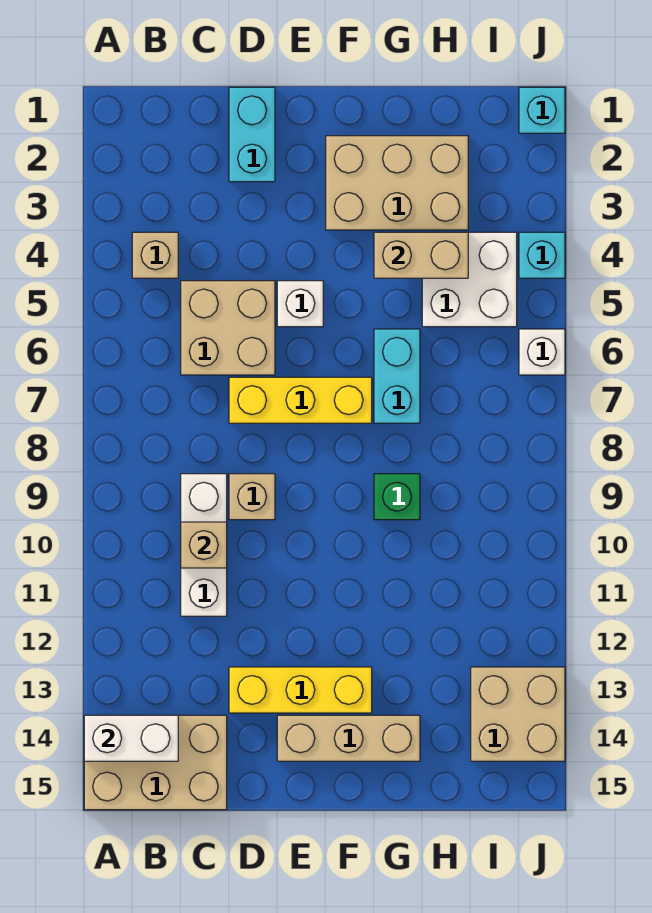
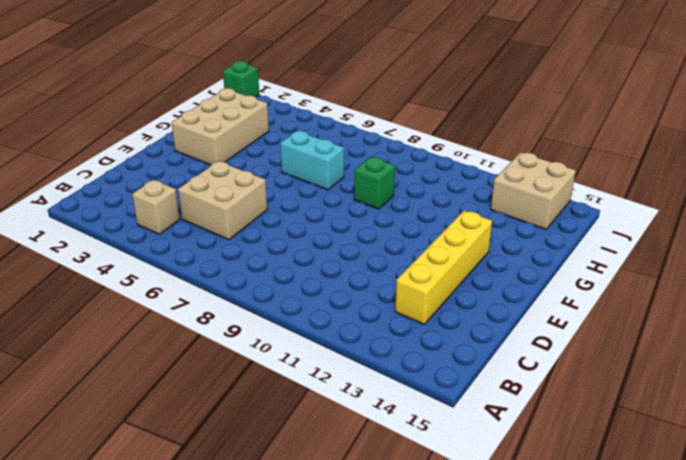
yellow brick C13:F13 level 1 -> yellow brick D13:F13 level 1
green brick J1 level 1 -> cyan brick J1 level 1
none -> tan brick A14:C15 level 1
none -> white brick C9:C11 level 1
none -> cyan brick D1:D2 level 1

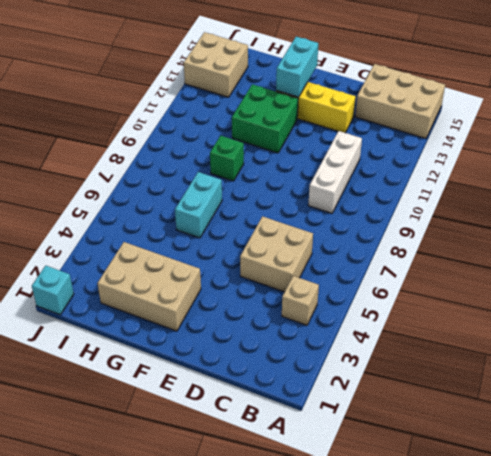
green brick F11:G12 level 1 -> none
cyan brick F13:F14 level 2 -> cyan brick D1:D2 level 1
none -> yellow brick D7:F7 level 1
none -> tan brick D9 level 1
none -> white brick E5 level 1

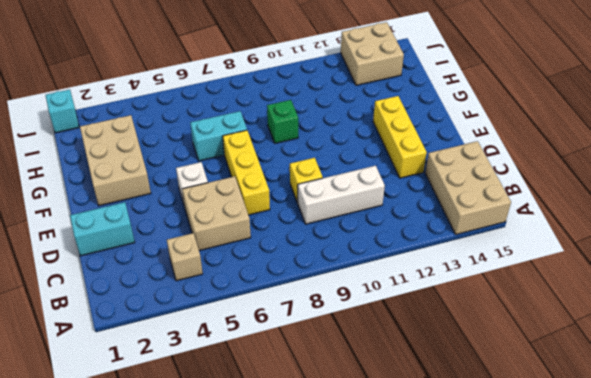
yellow brick D9 level 1 -> tan brick D9 level 1
none -> tan brick E14:G14 level 1
none -> white brick H4:I5 level 1
none -> cyan brick J4 level 1

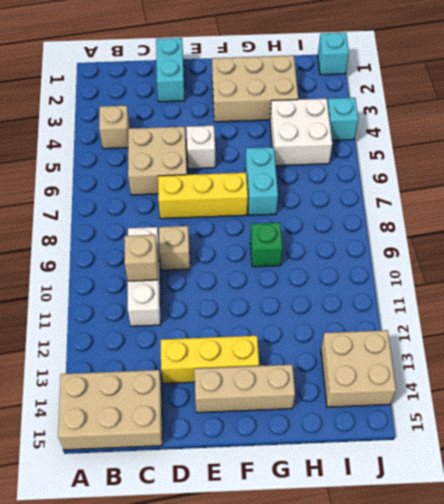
none -> white brick J6 level 1
none -> white brick A14:B14 level 2
none -> tan brick G4:H4 level 2

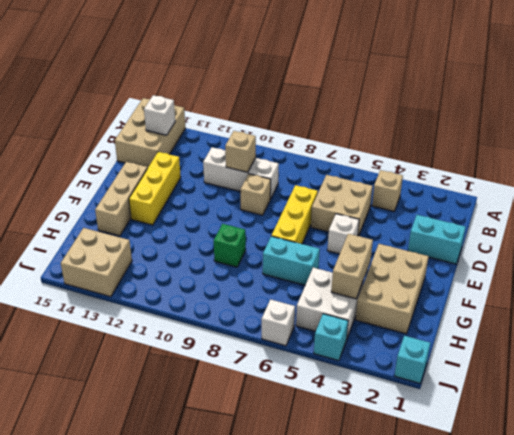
white brick B14 level 2 -> white brick A14:B14 level 2

